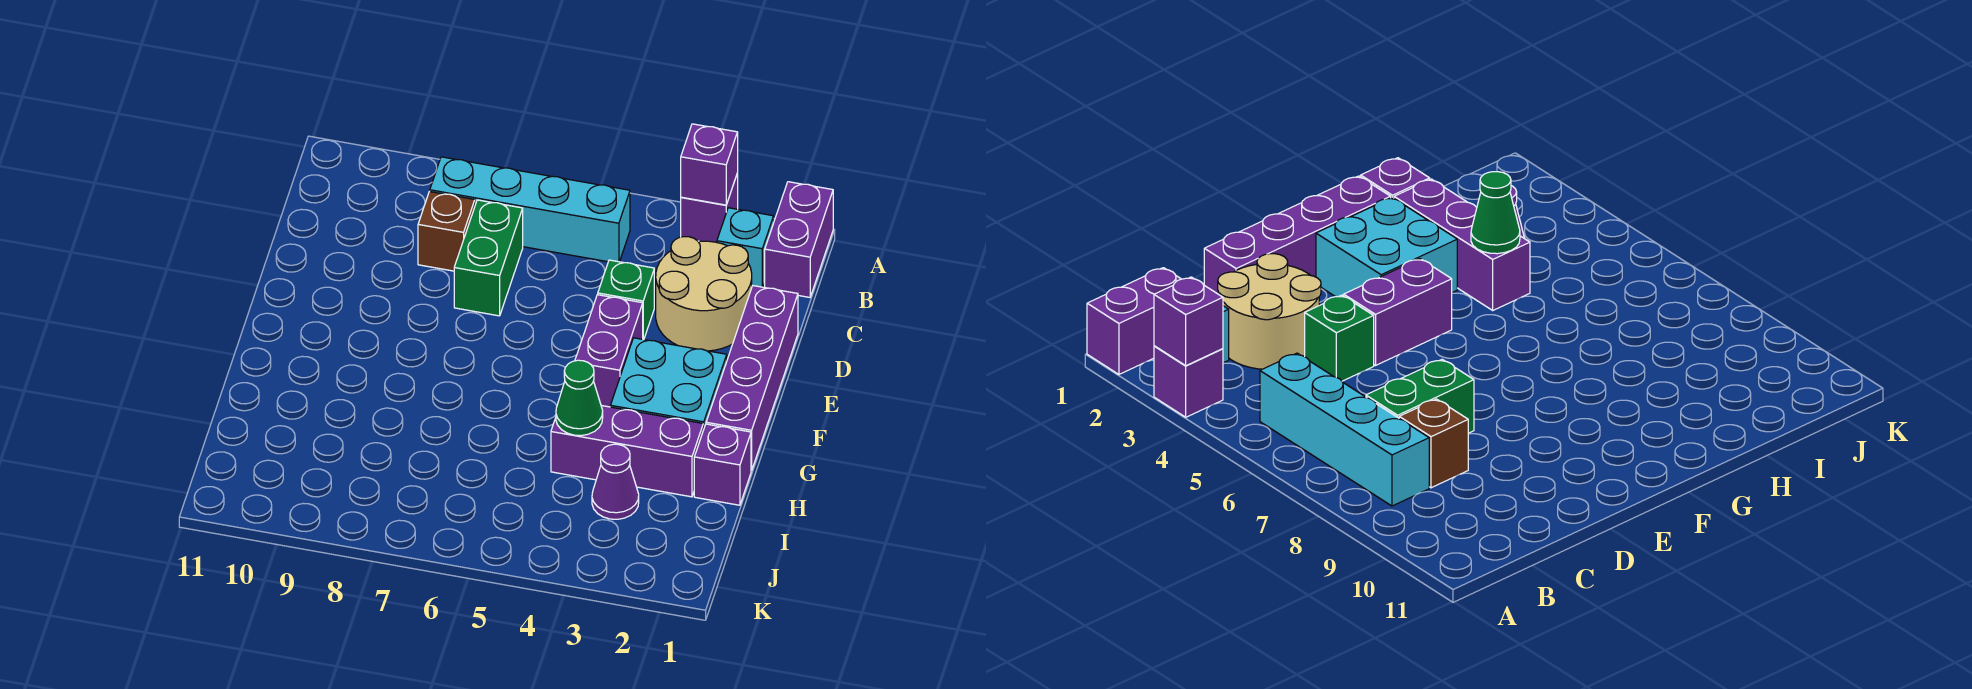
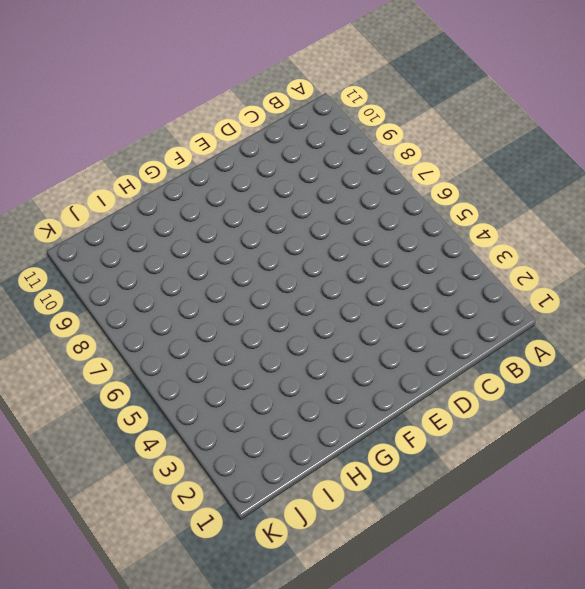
none -> purple brick A1:B1 level 1
none -> purple brick A3 level 1
none -> cyan brick B2 level 1

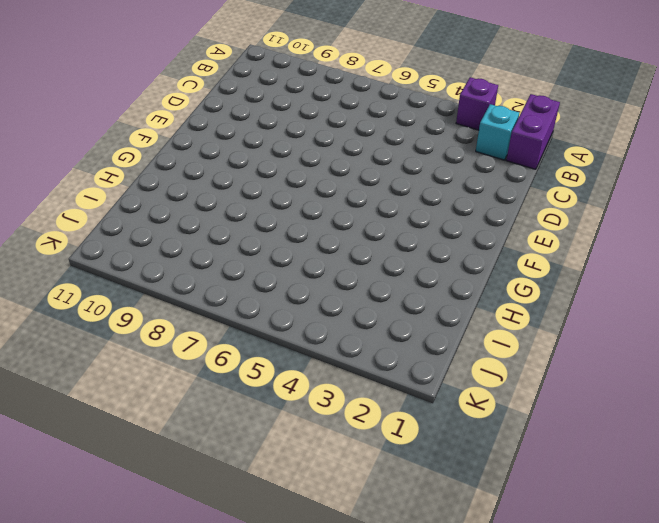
none -> cyan brick B5:B8 level 1
none -> tan round brick C2:D3 level 1
none -> green brick C7:D7 level 1

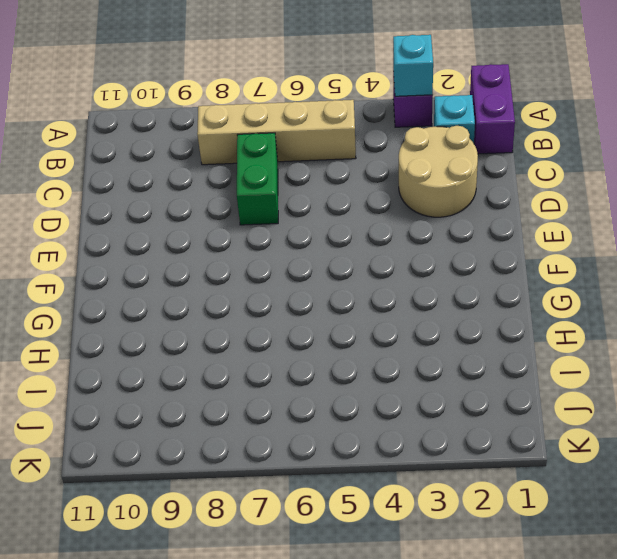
cyan brick A3 level 2 -> purple brick A3 level 2
tan brick B5:B8 level 1 -> cyan brick B5:B8 level 1
none -> brown brick C8 level 1
none -> purple brick D1:G1 level 1
none -> green brick D4 level 1

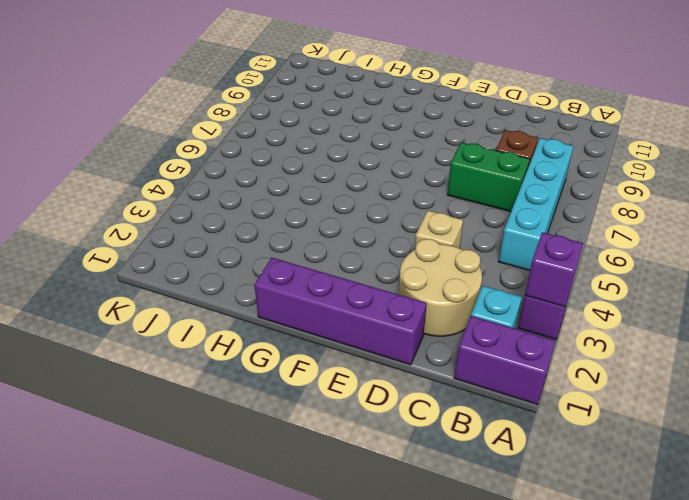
tan brick D4 level 1 -> green brick D4 level 1
none -> purple brick E4:F4 level 1
none -> cyan brick F2:G3 level 1
none -> purple brick H1 level 1

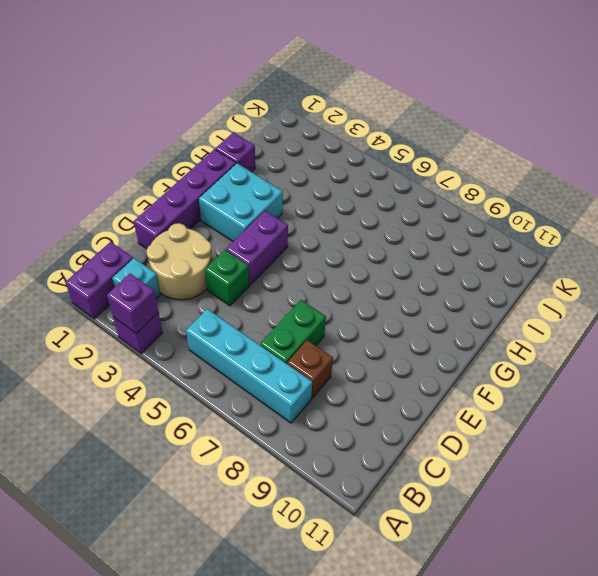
none -> purple brick H2:H4 level 1
none -> purple cone I3 level 1
none -> green cone H4 level 2

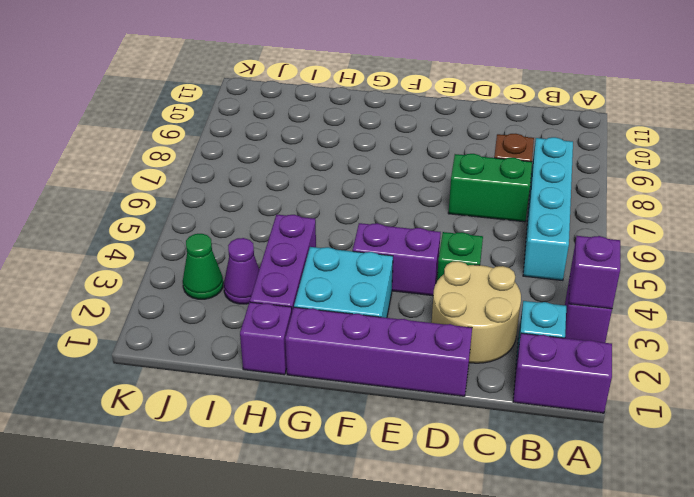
green cone J3 level 1 -> green cone H4 level 2

